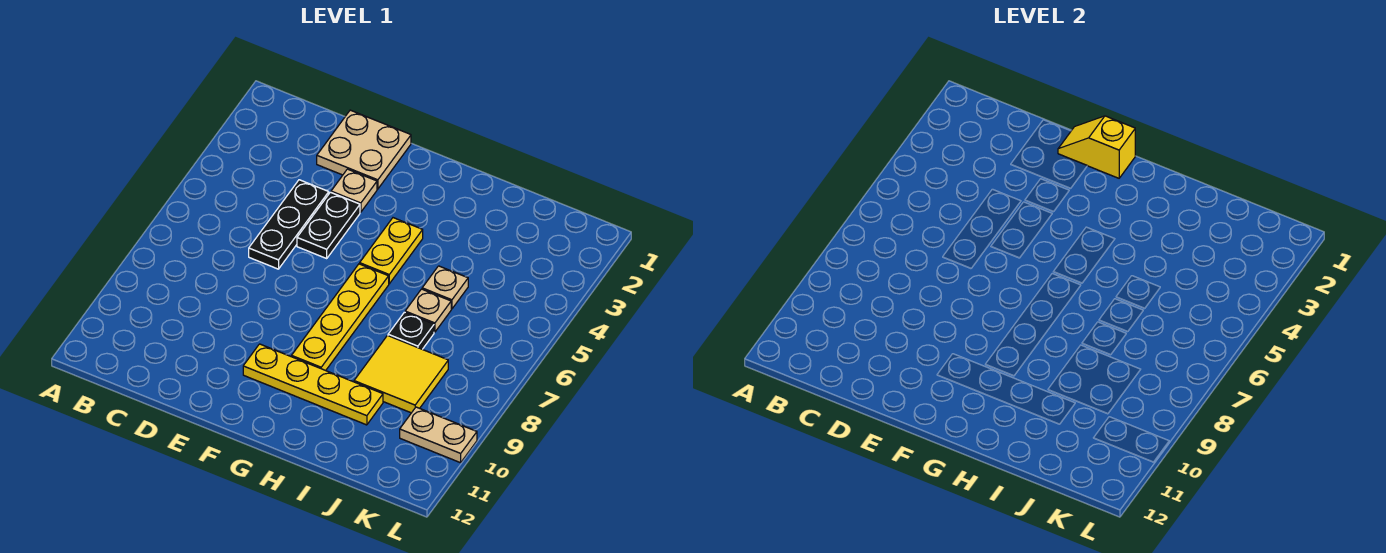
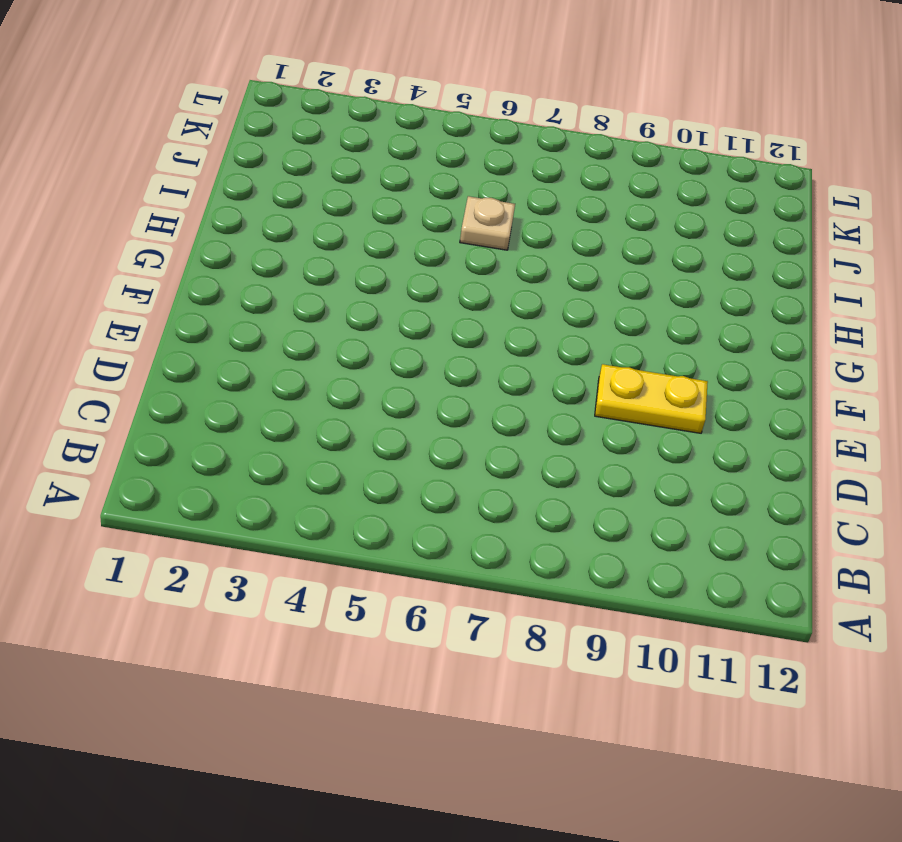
yellow plate E9:E10 level 1 -> yellow plate G4:G5 level 1
none -> tan plate D1:E2 level 1
none -> black plate D4:D6 level 1
none -> tan plate E3 level 1

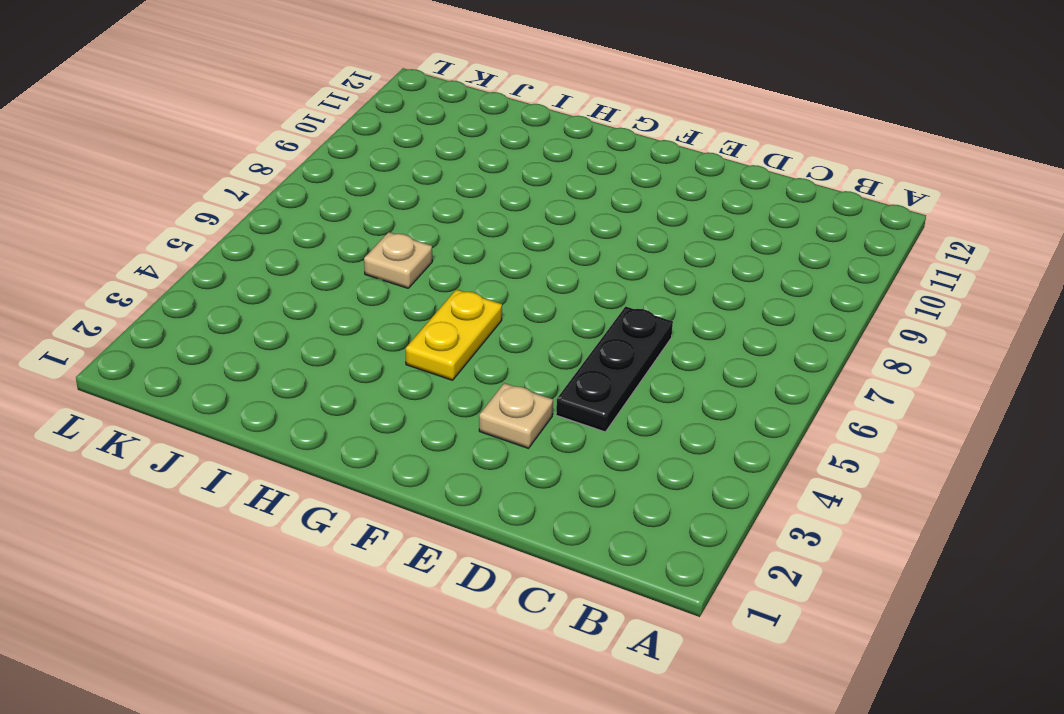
none -> tan plate D1:E2 level 1
none -> black plate E4:E5 level 1
none -> yellow plate F10:I10 level 1

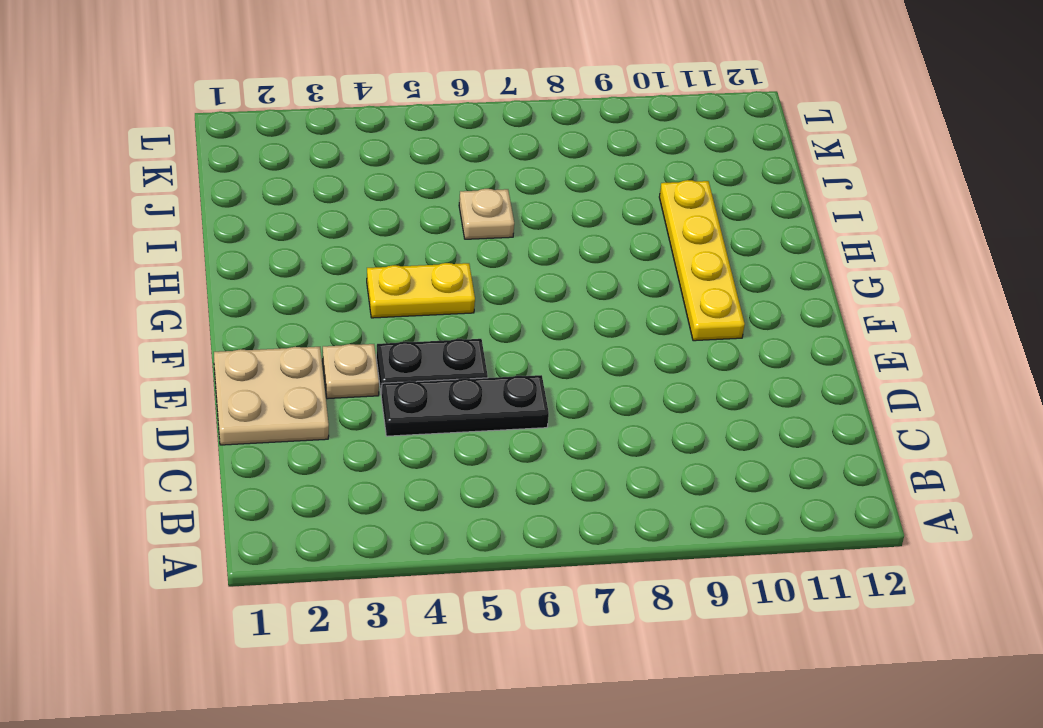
none -> yellow plate G6:G9 level 1
none -> tan plate I5 level 1
none -> black plate I7 level 1

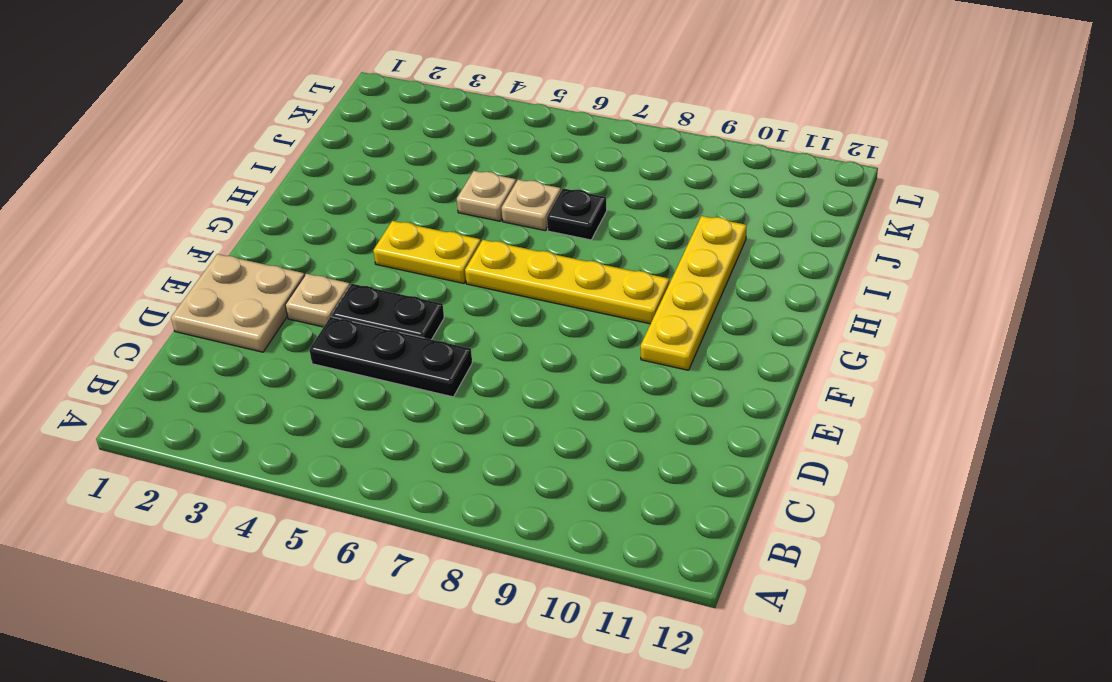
none -> yellow tile I8:J9 level 1
none -> tan plate K10:L10 level 1
none -> yellow slope E1:F1 level 2 top F

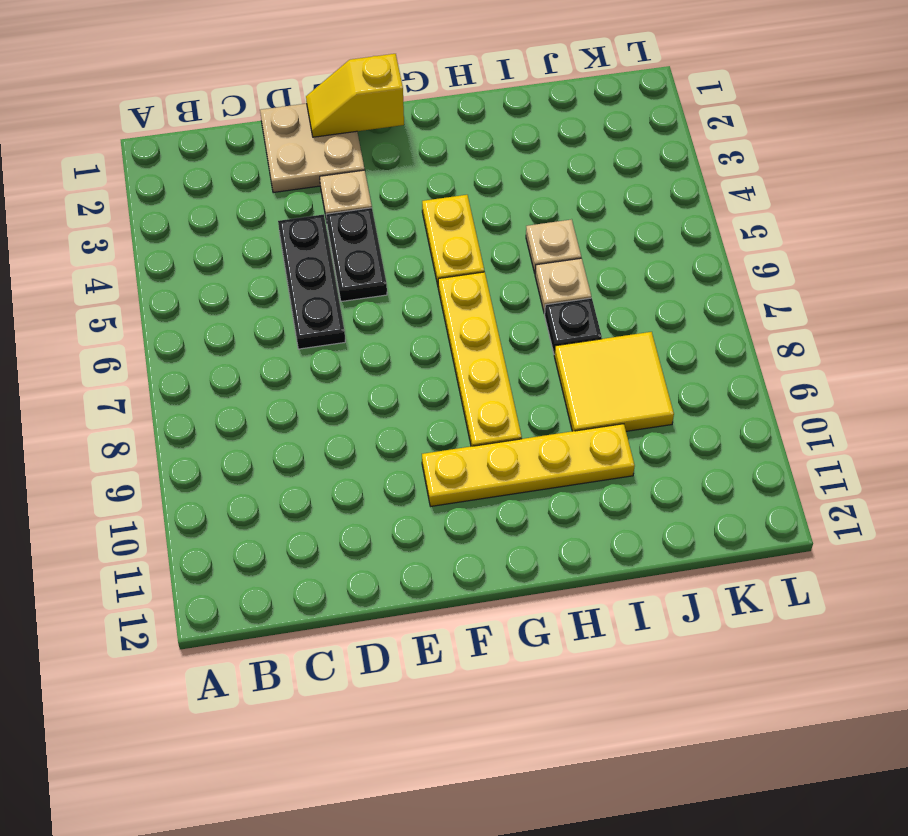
none -> tan plate K10:L10 level 1

